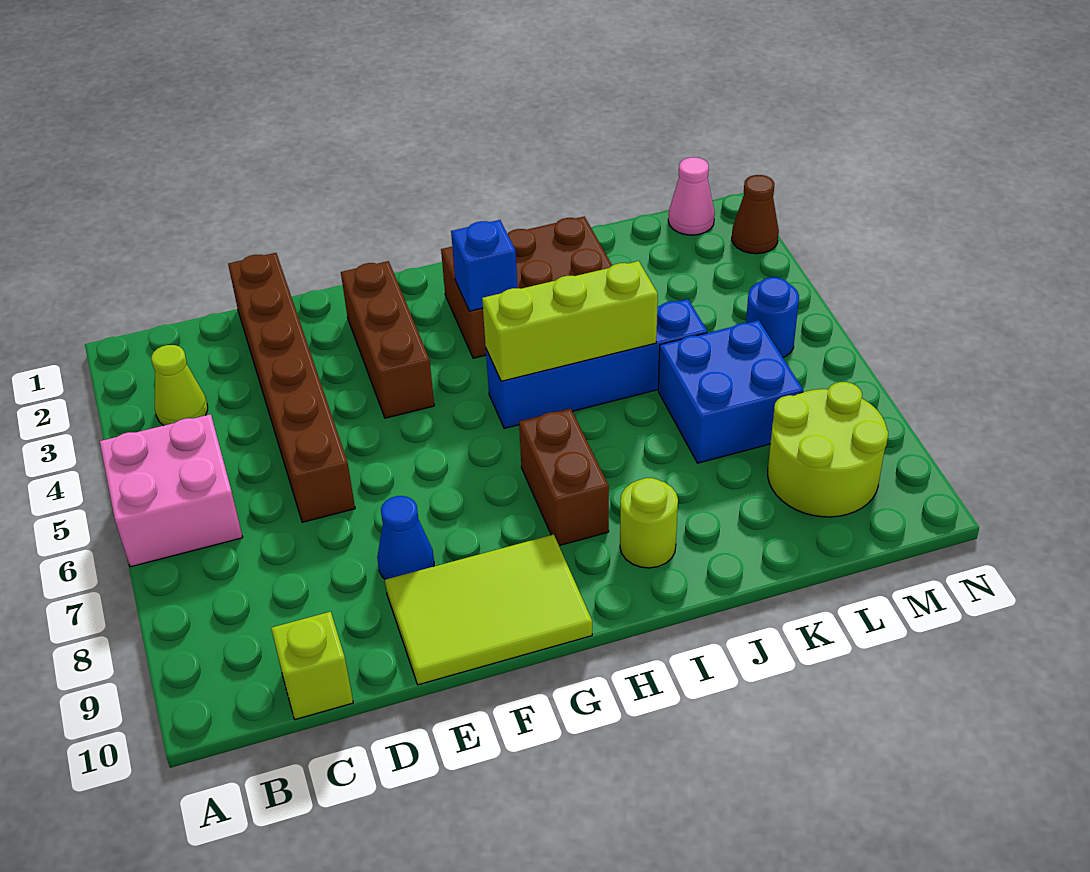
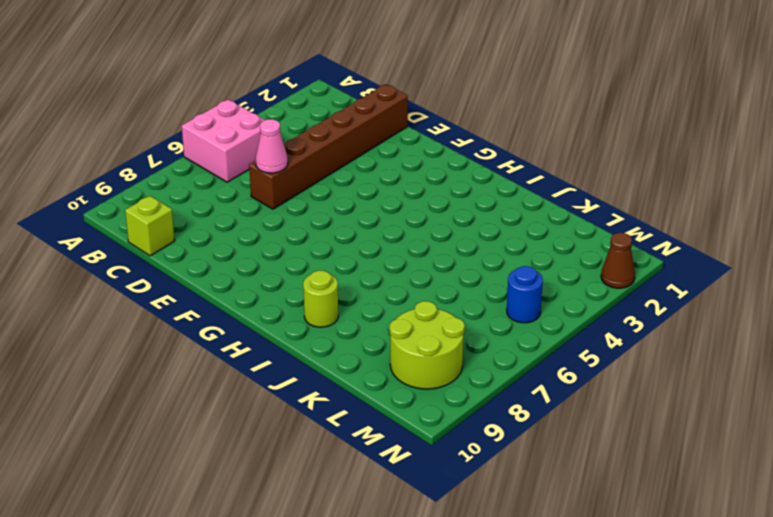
pink cone D6 level 2 -> pink cone M1 level 1
none -> lime cone B3 level 1
none -> blue cone E8 level 1
none -> lime tile E9:G10 level 1

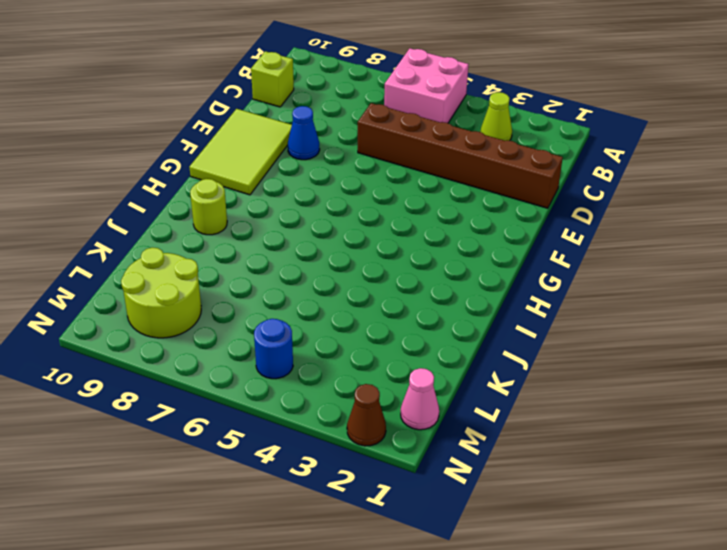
none -> brown brick F2:F4 level 1
none -> brown brick H2:J3 level 1
none -> blue brick H5:K5 level 1

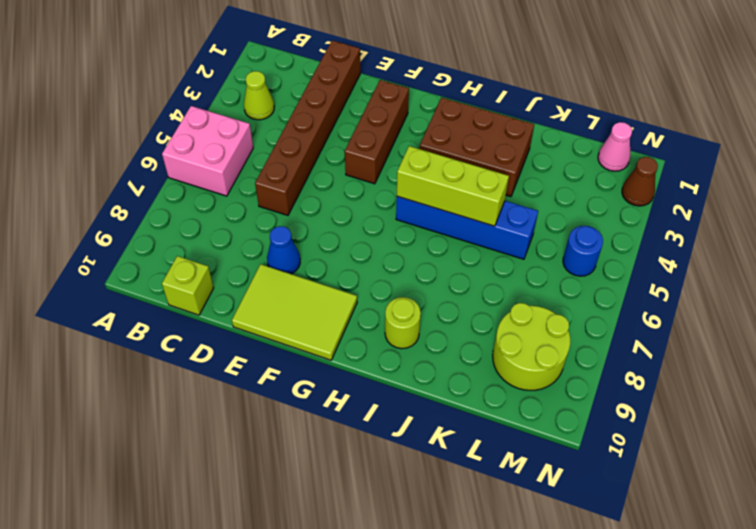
none -> brown brick H7:H8 level 1
none -> blue brick K6:L7 level 1
none -> blue brick H3 level 2

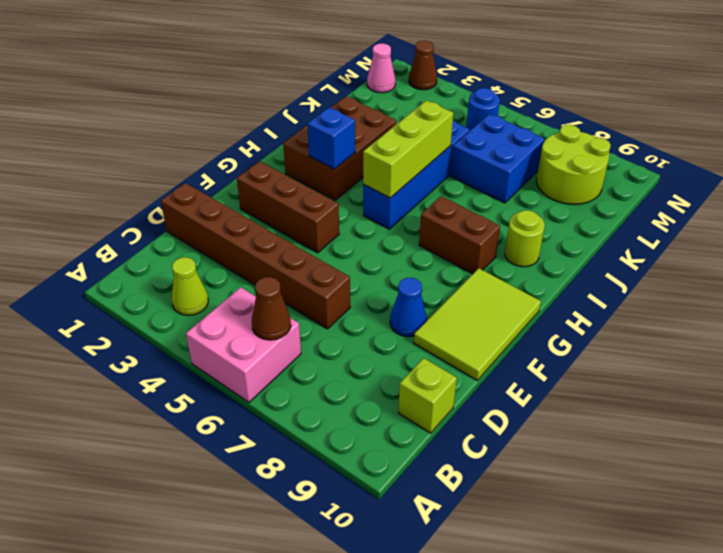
brown cone B6 level 2 -> none

